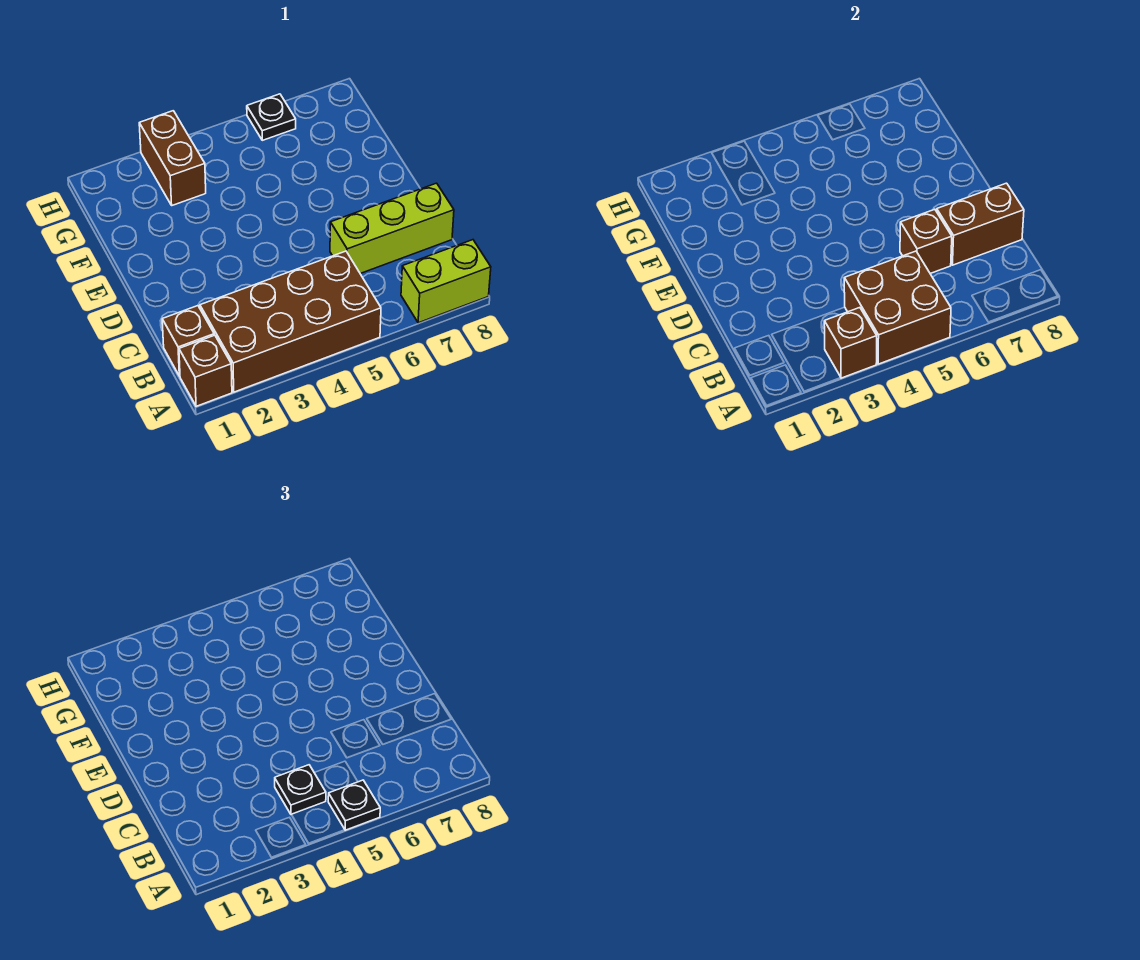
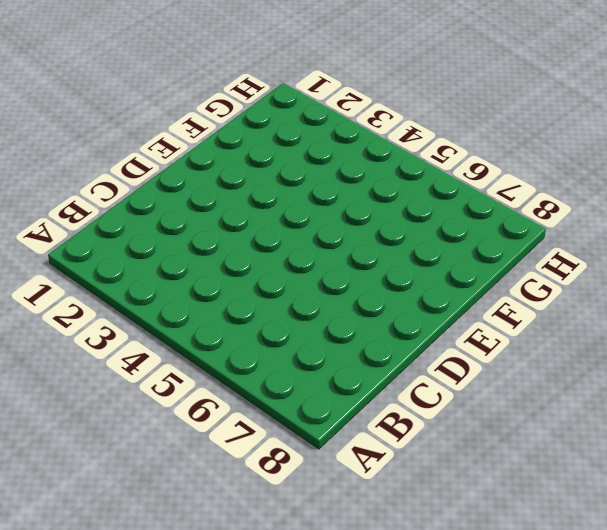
none -> brown brick A1 level 1
none -> brown brick A2:B5 level 1
none -> lime brick A7:A8 level 1

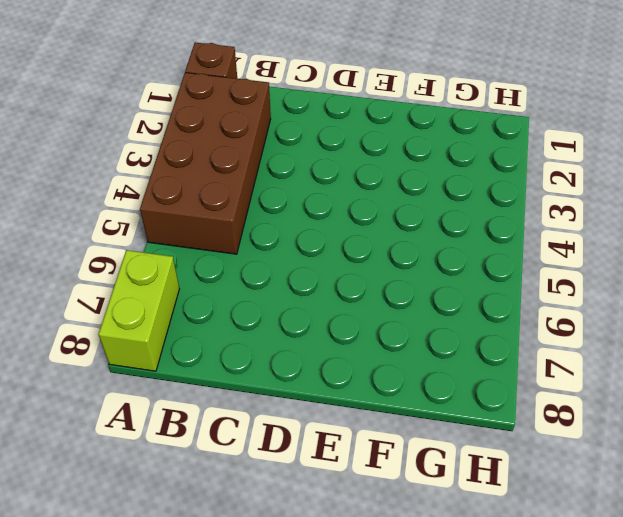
none -> brown brick B1 level 1
none -> lime brick C6:C8 level 1
none -> brown brick G3:H3 level 1

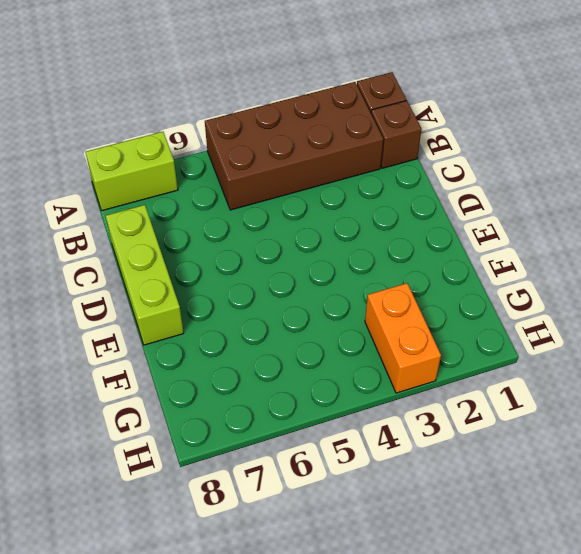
lime brick C8:E8 level 1 -> lime brick C6:C8 level 1
orange brick G3:H3 level 1 -> brown brick G3:H3 level 1
none -> black plate H6 level 1
none -> brown brick A3 level 2
none -> brown brick A4:B5 level 2

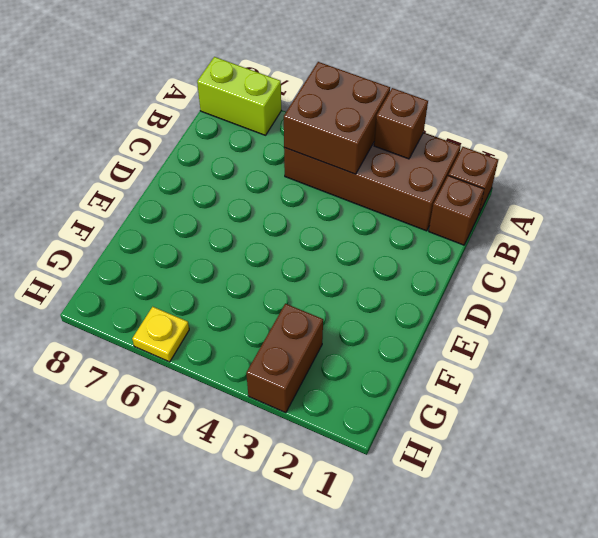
yellow plate H6 level 1 -> black plate H6 level 1
none -> lime brick C6:C8 level 1
none -> brown brick C6 level 2
none -> brown brick C7:C8 level 2

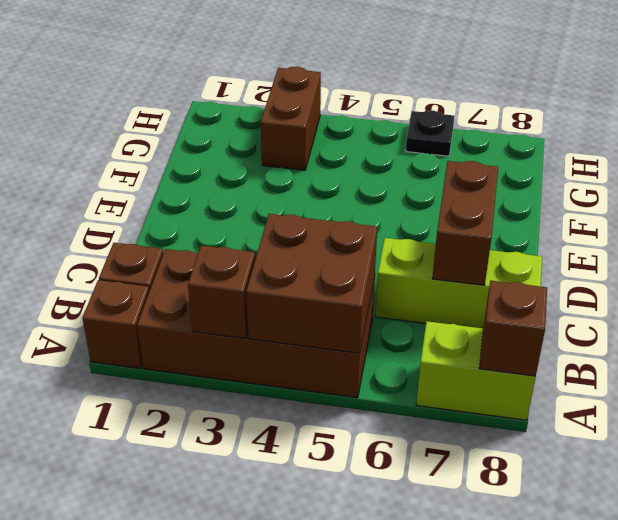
brown brick A8 level 2 -> brown brick C6 level 2
brown brick C7:D7 level 2 -> brown brick C7:C8 level 2
none -> black plate A5 level 3
none -> black plate B4 level 3

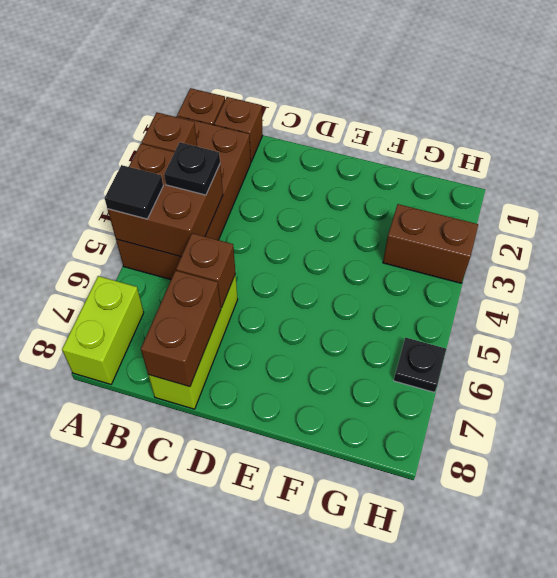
black tile A5 level 3 -> black plate A5 level 3

